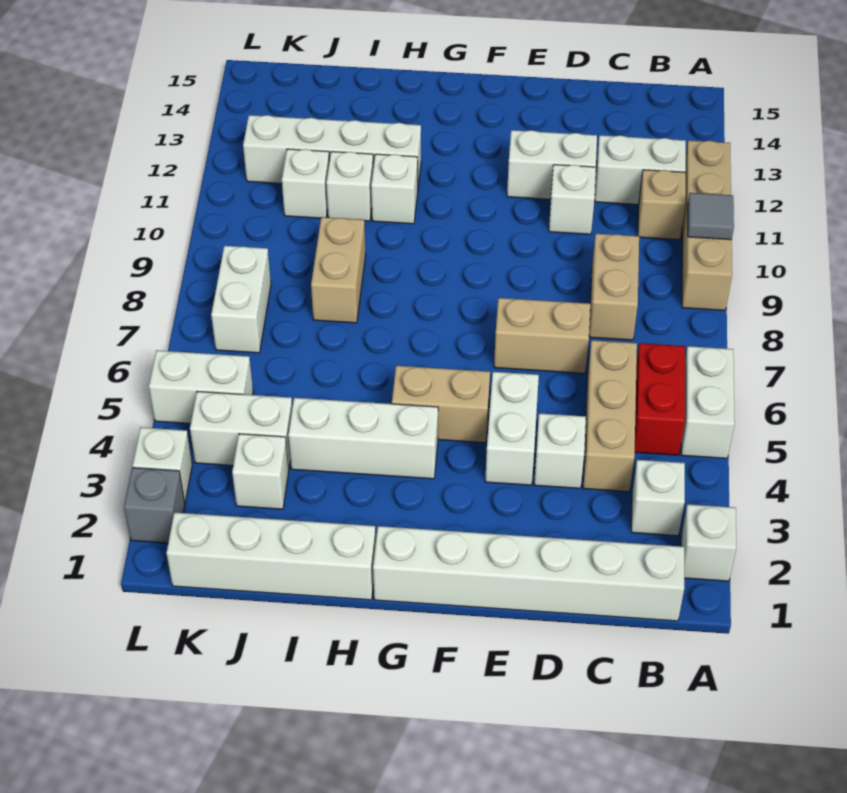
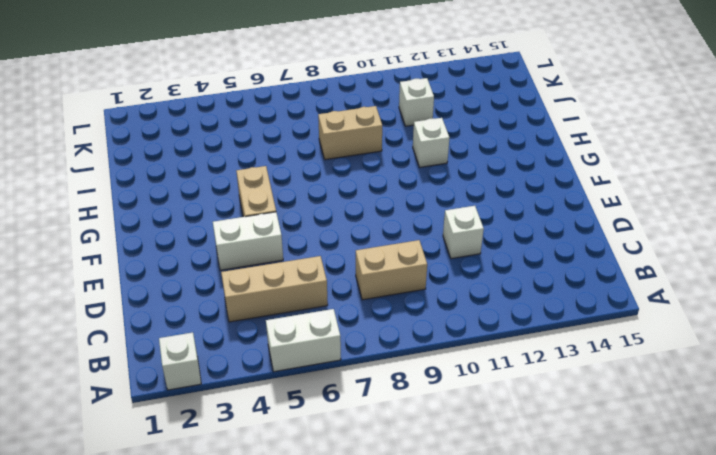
none -> tan brick A9:A12 level 1
none -> white brick B1:G1 level 1
none -> white brick B3 level 1
none -> red brick B5:B6 level 1

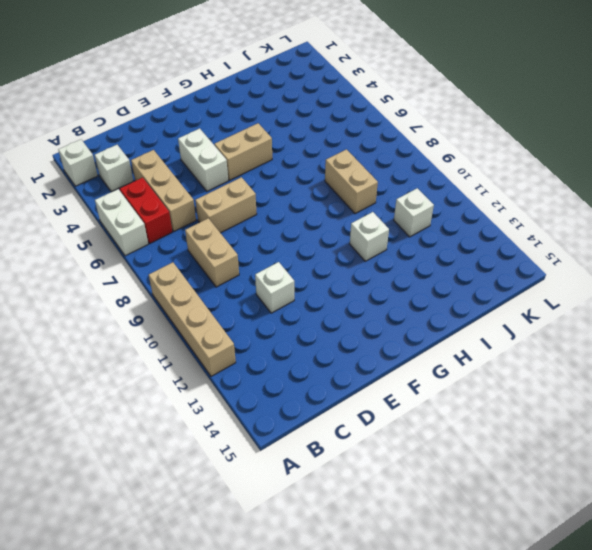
none -> white brick B1:G1 level 1
none -> tan brick B11 level 1
none -> white brick B12:C12 level 1
none -> white brick D4 level 1

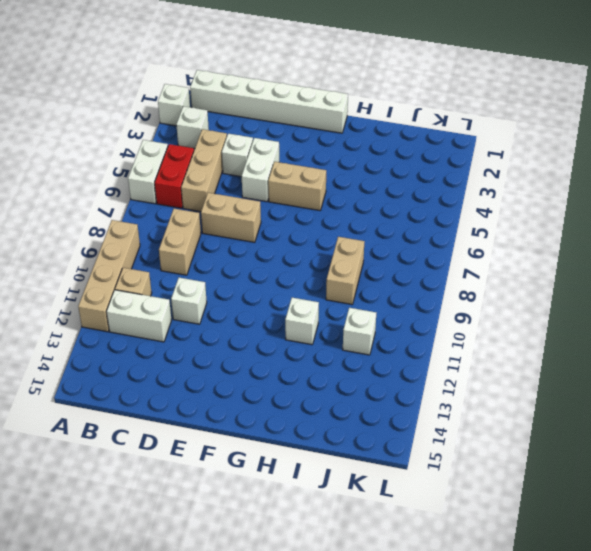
none -> white brick D12:E12 level 1
none -> white brick G4:I4 level 1
none -> white brick H1:K1 level 1
none -> white brick H12:K12 level 1

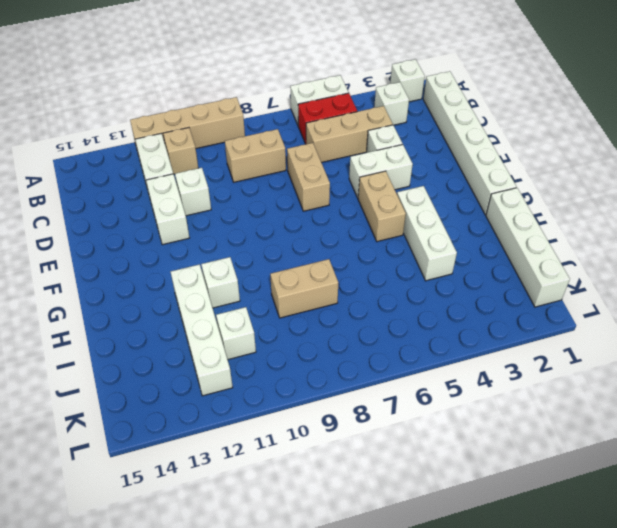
none -> white brick I11 level 1
none -> white brick J3 level 1
none -> white brick J4:K4 level 1
none -> white brick K5:L5 level 1

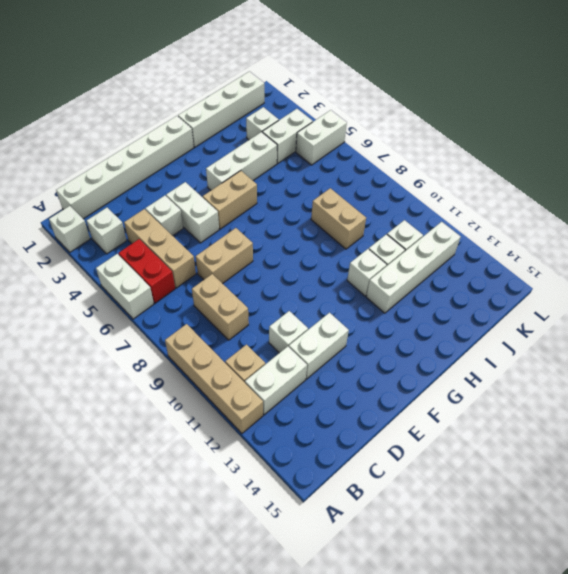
none -> white brick K7:K8 level 1
none -> grey brick L2 level 1
none -> white brick L3 level 1
none -> grey tile A10 level 2

